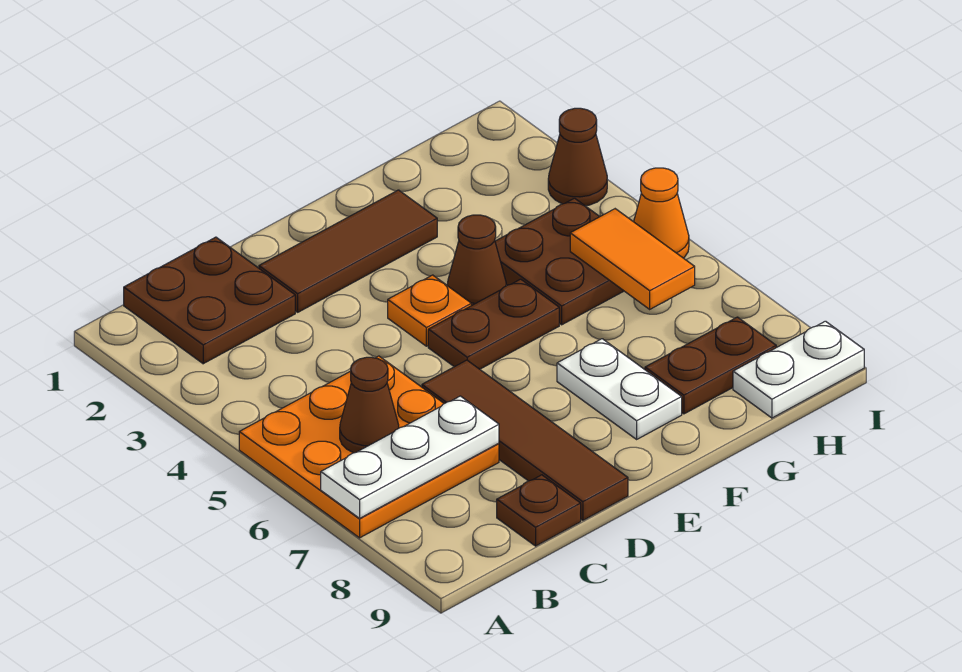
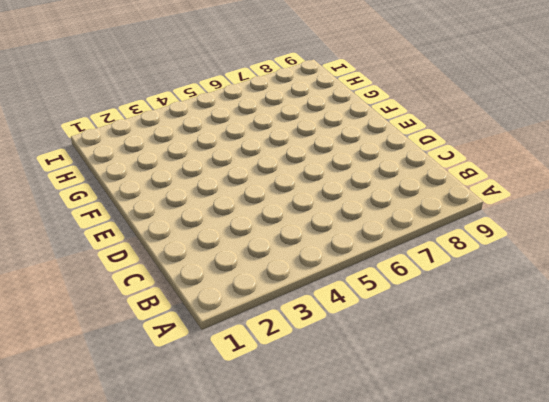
none -> orange plate A5:C7 level 1
none -> brown plate B1:C2 level 1
none -> brown plate C9 level 1

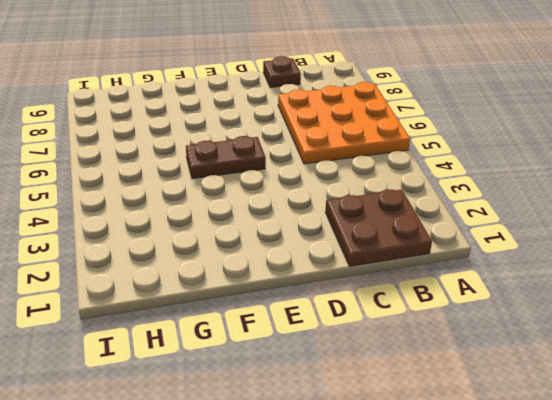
none -> brown tile D2:F2 level 1
none -> brown tile D6:D9 level 1
none -> orange plate E4 level 1

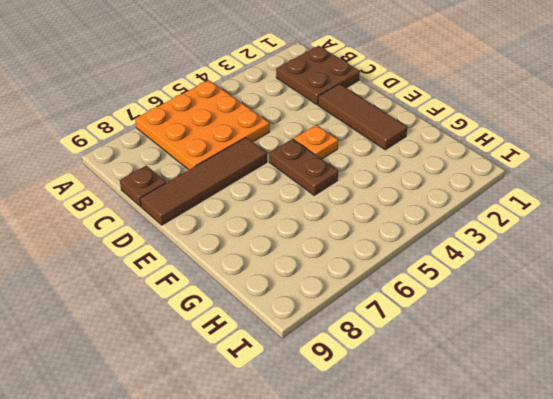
none -> brown cone F4 level 1
none -> white plate F7:F8 level 1
none -> brown plate G4:H5 level 1

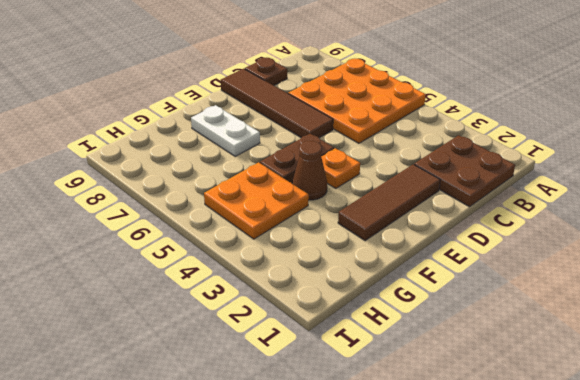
orange plate G4:H5 level 1 -> brown plate G4:H5 level 1
none -> brown plate G8:H8 level 1
none -> white plate H9:I9 level 1
none -> brown cone I3 level 1

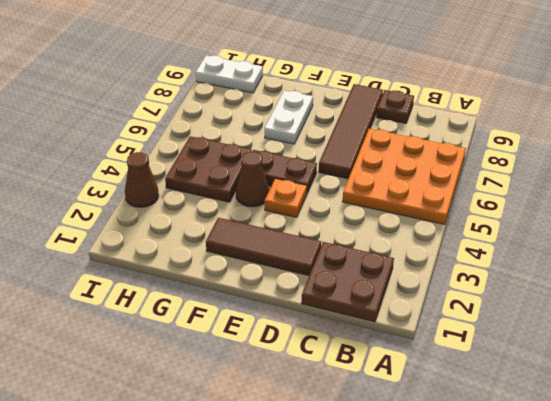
none -> brown plate G8:H8 level 1
none -> orange cone I5 level 1
none -> white plate A7:C7 level 2

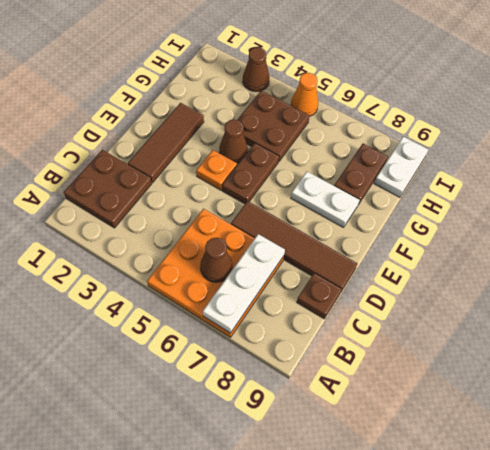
none -> orange tile H5:H6 level 2

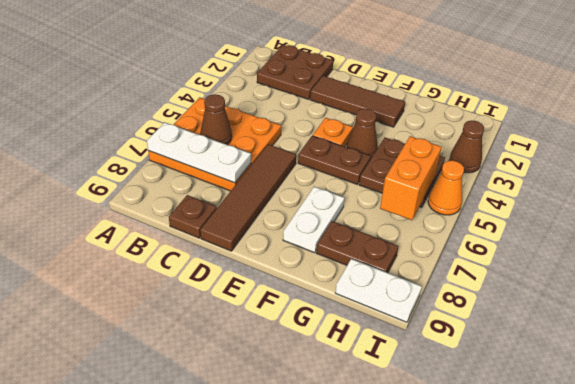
orange brick H5:H6 level 2 -> orange tile H5:H6 level 2

